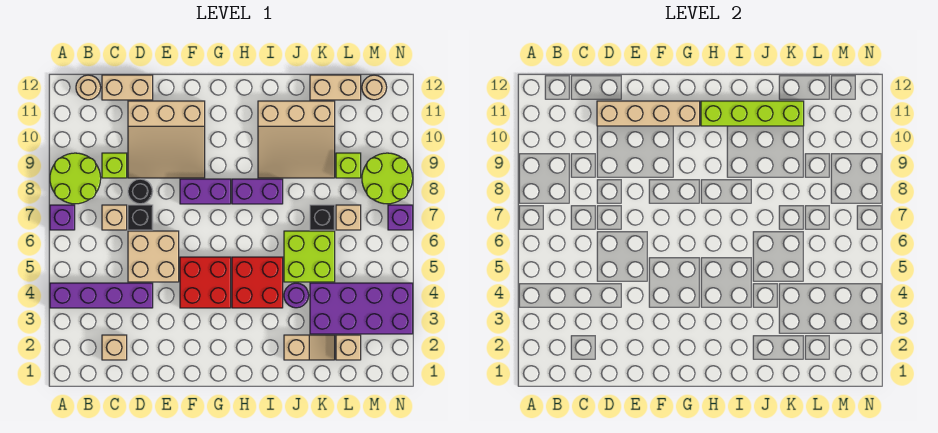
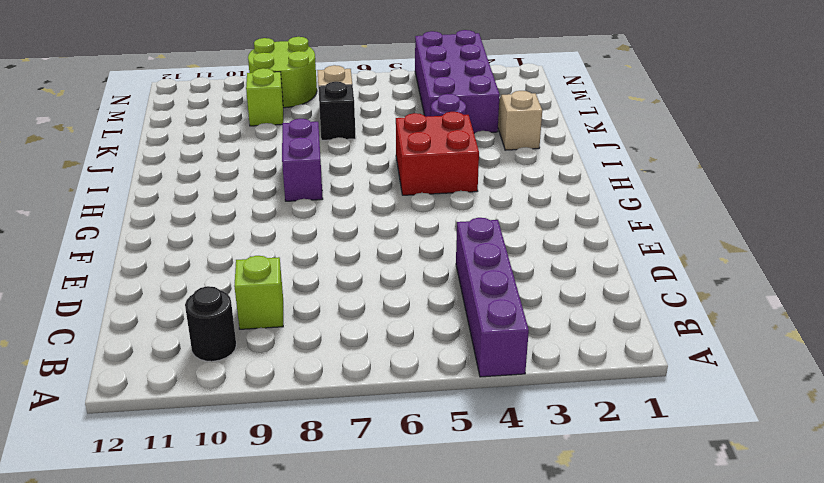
black round brick B10 level 1 -> black round brick D8 level 1
none -> purple brick A7 level 1
none -> lime round brick A8:B9 level 1
none -> tan round brick B12 level 1
none -> tan brick C2 level 1

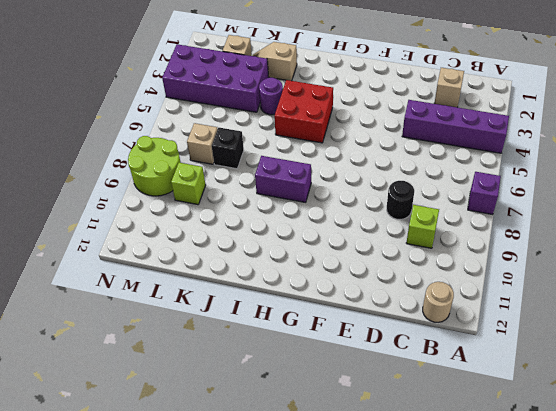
none -> lime round brick A8:B9 level 1
none -> tan brick C7 level 1
none -> tan brick C12:D12 level 1
none -> tan brick D5:E6 level 1

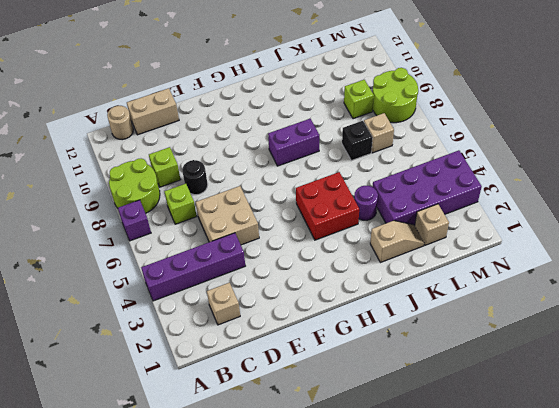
lime brick C7 level 1 -> tan brick C7 level 1
none -> black brick D7 level 1
none -> tan slope D9:F11 level 1 top 11
none -> red brick F4:G5 level 1
none -> purple brick F8:G8 level 1

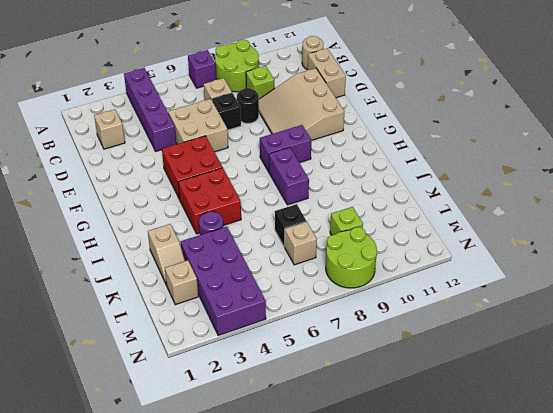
purple brick G8:G9 level 1 -> purple brick F8:G8 level 1
none -> tan slope I9:K11 level 1 top 11
none -> lime brick J5:K6 level 1
none -> tan brick K12:L12 level 1
none -> tan round brick M12 level 1

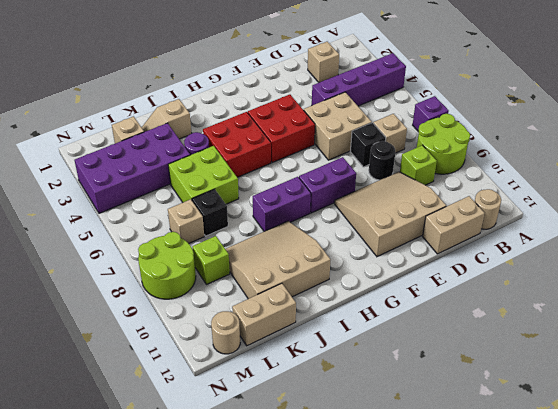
none -> purple brick N7 level 1
none -> tan brick D11:G11 level 2
none -> lime brick H11:K11 level 2

